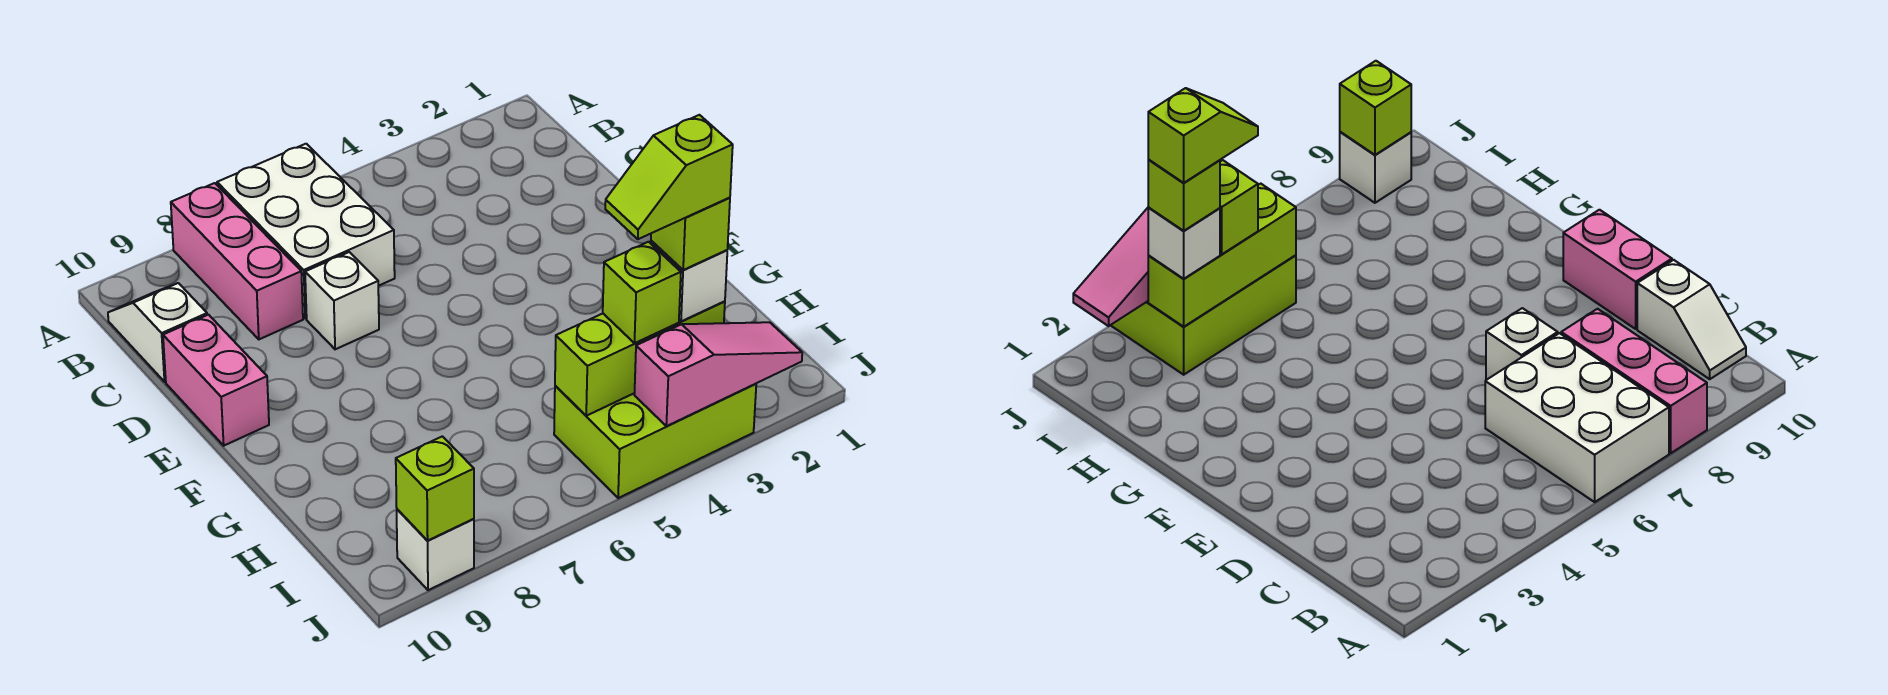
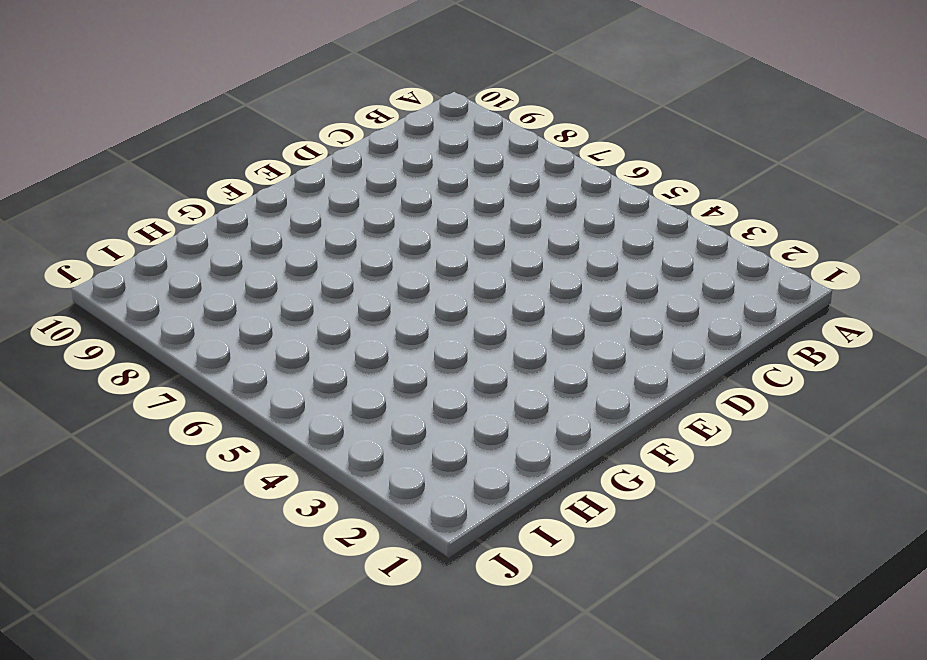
none -> white brick A6:C7 level 1
none -> pink brick A8:C8 level 1
none -> white slope B10:C10 level 1 top C

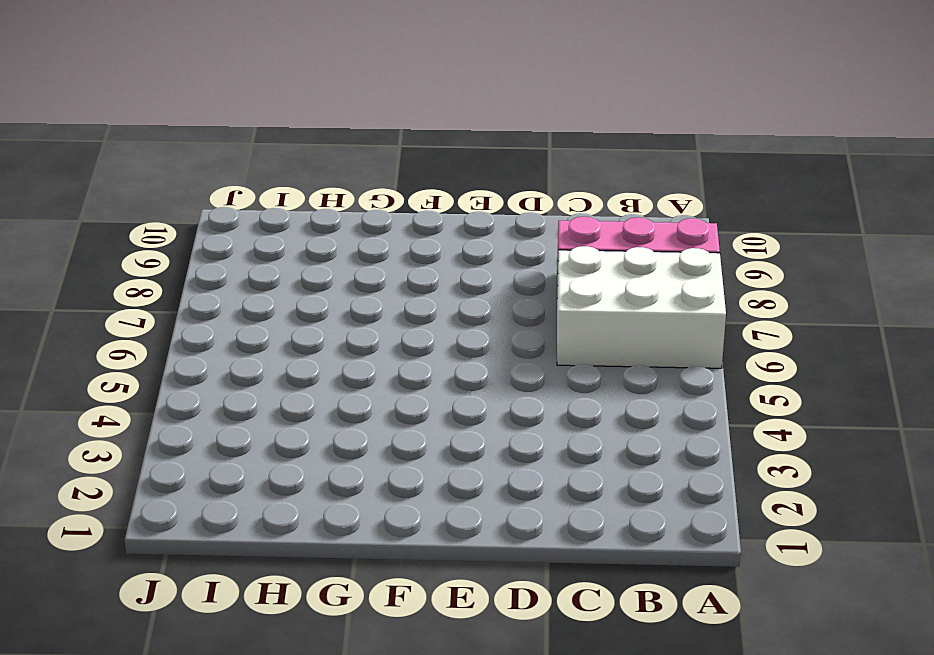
none -> white slope B10:C10 level 1 top C
none -> white brick D7 level 1
none -> pink brick D10:E10 level 1

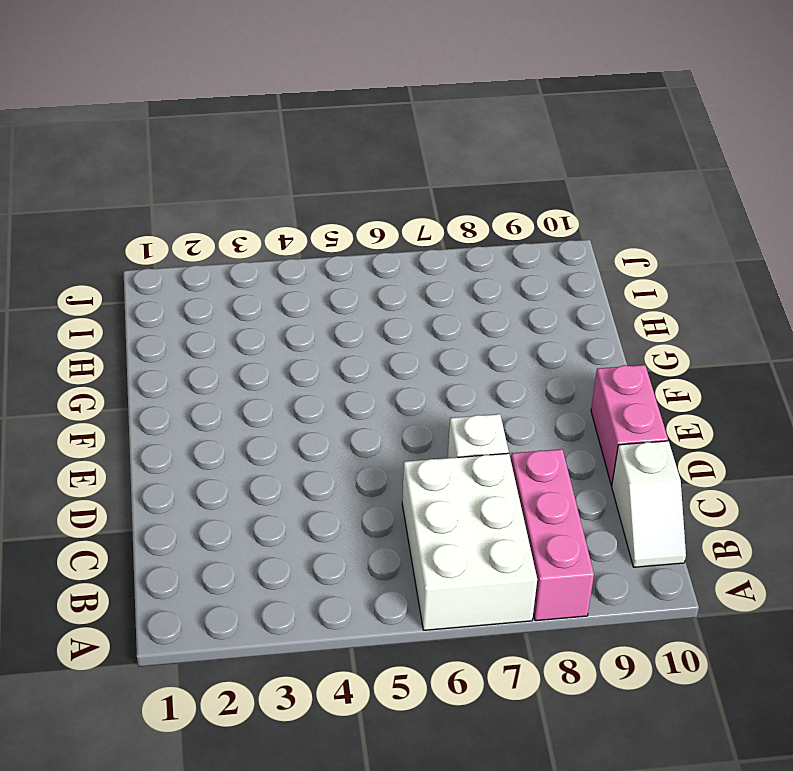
none -> lime brick I3:J5 level 1
none -> white brick J9 level 1
none -> lime brick I3:I5 level 2

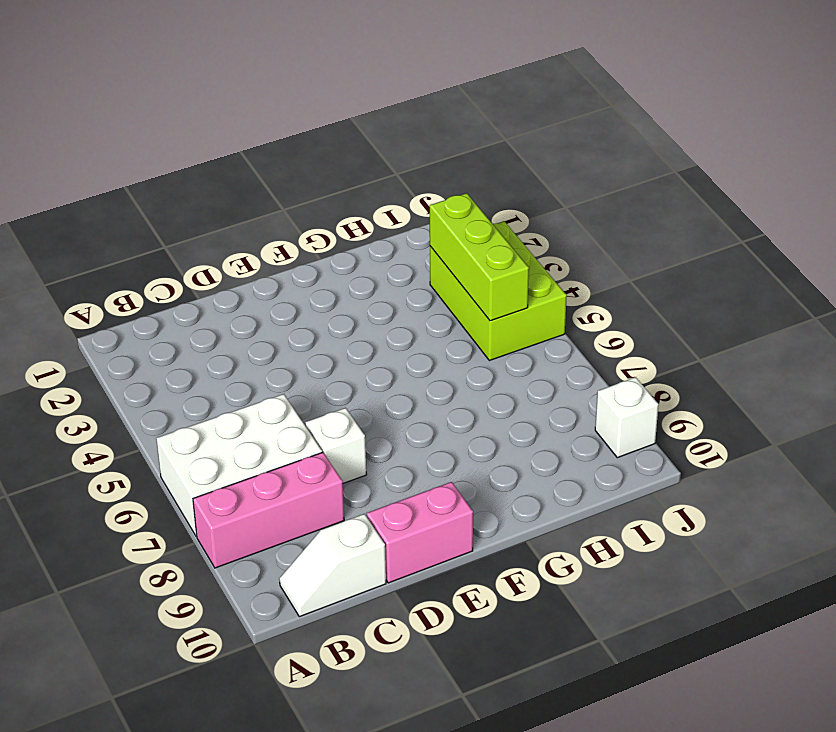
none -> pink slope J2:J4 level 2 top 4
none -> lime brick J9 level 2
none -> white brick I3 level 3

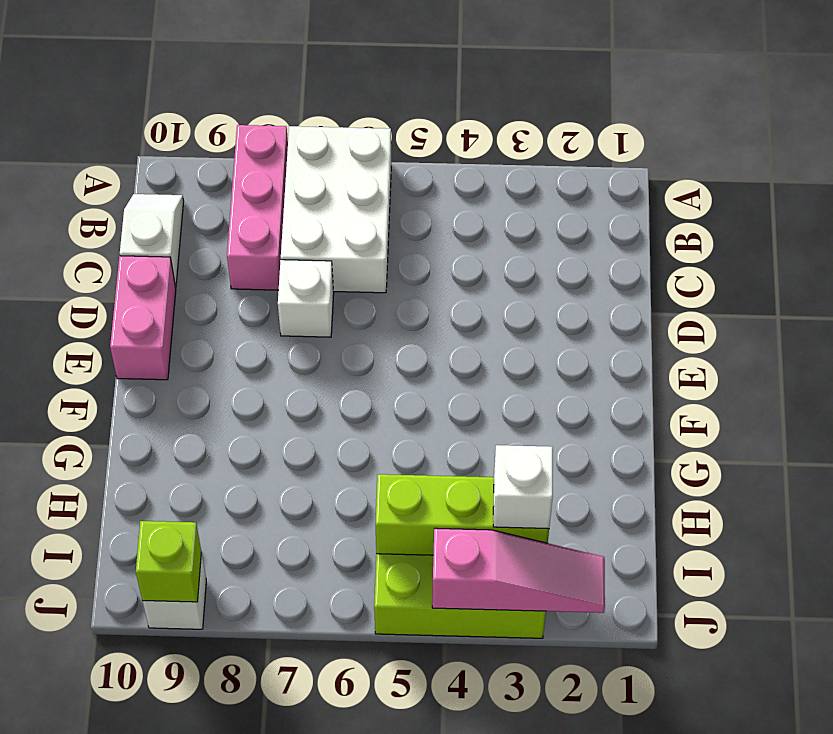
none -> lime brick I4 level 3
none -> lime brick I3 level 4
none -> lime slope I3:I4 level 5 top 3

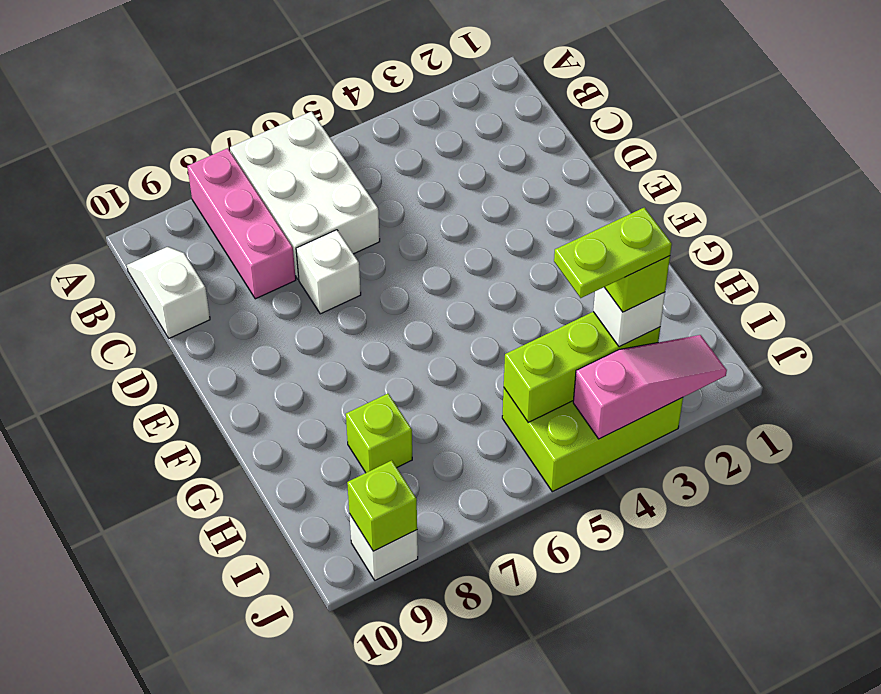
lime brick H8 level 1 -> lime brick I4 level 3
lime plate I3:I4 level 5 -> lime slope I3:I4 level 5 top 3
none -> pink brick D10:E10 level 1

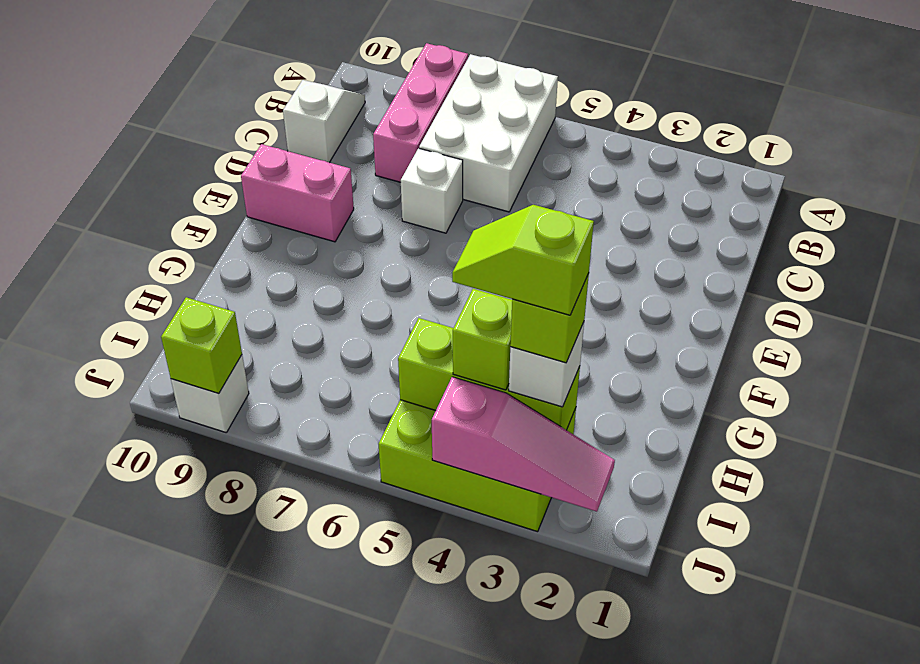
pink brick E9:E10 level 1 -> pink brick D10:E10 level 1

